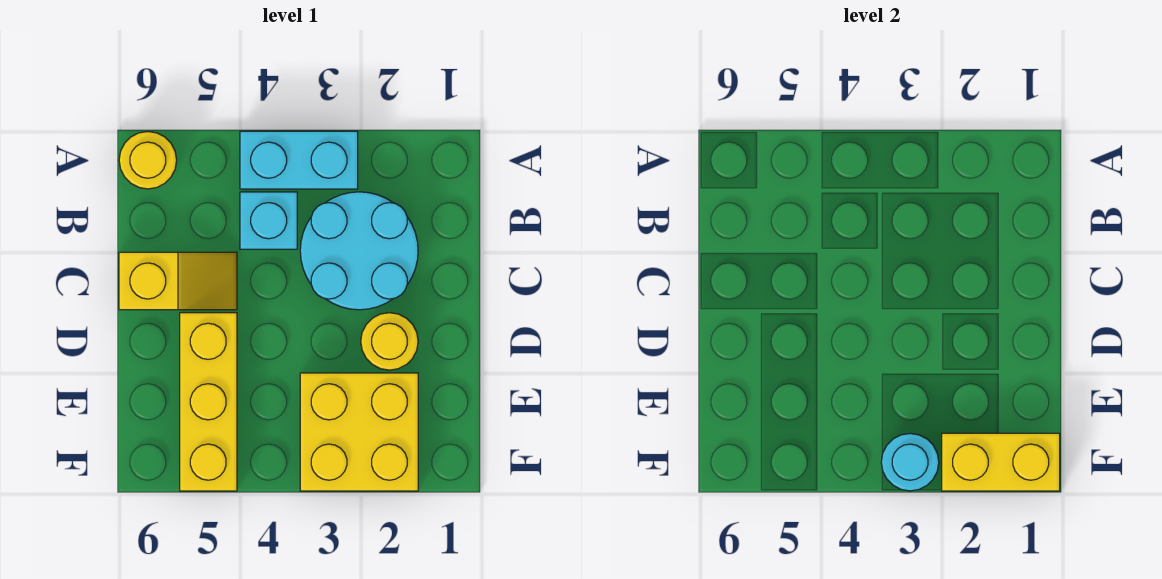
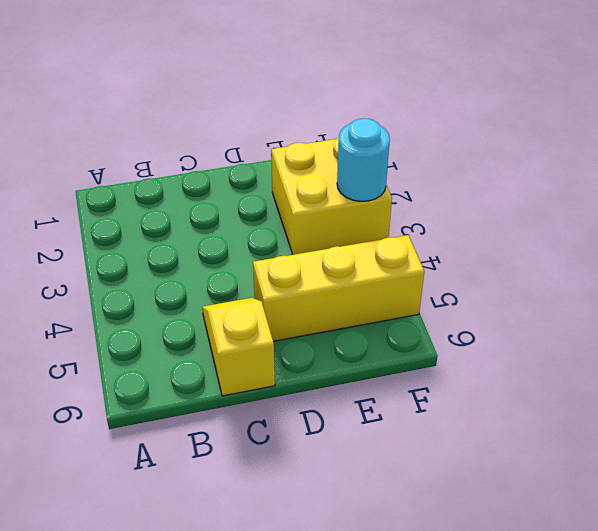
none -> cyan brick A3:A4 level 1
none -> yellow round brick A6 level 1

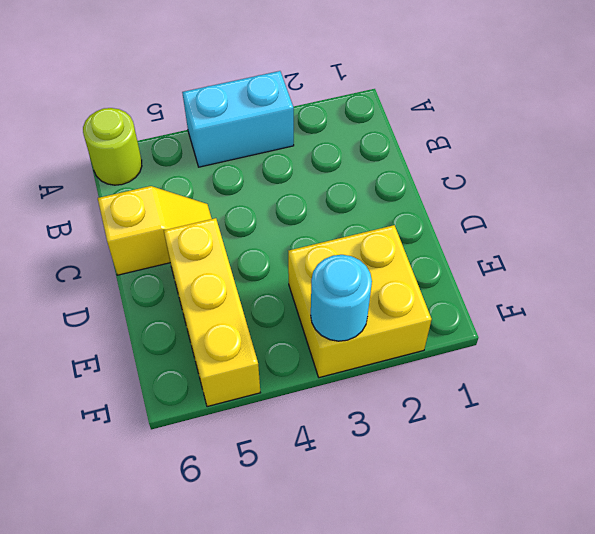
lime round brick A6 level 1 -> yellow round brick A6 level 1
none -> cyan round brick B2:C3 level 1
none -> cyan brick B4 level 1

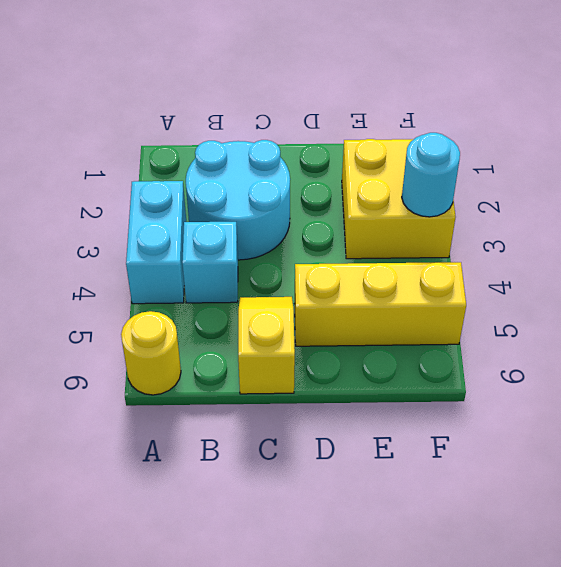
none -> yellow round brick D2 level 1
none -> yellow brick F1:F2 level 2

